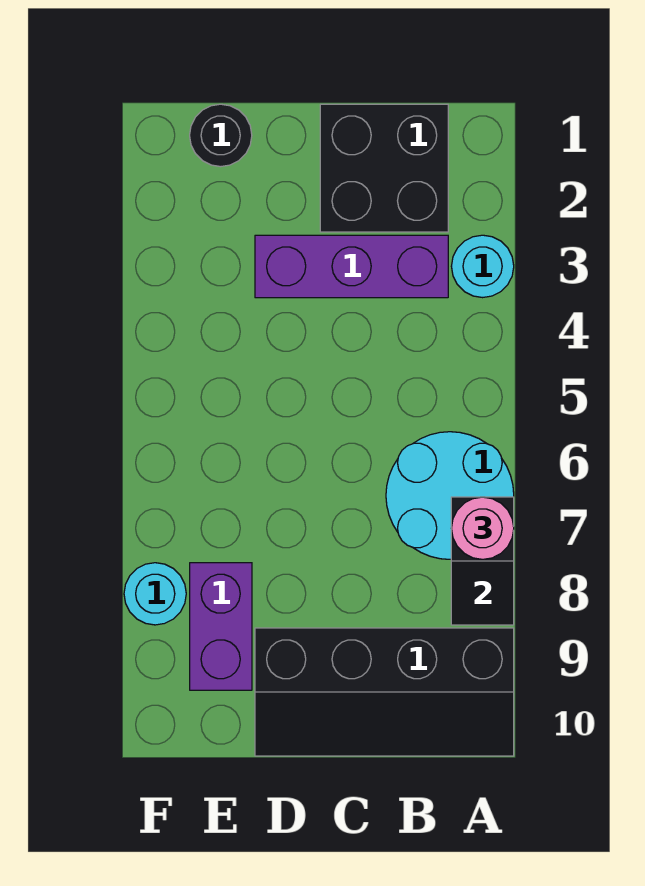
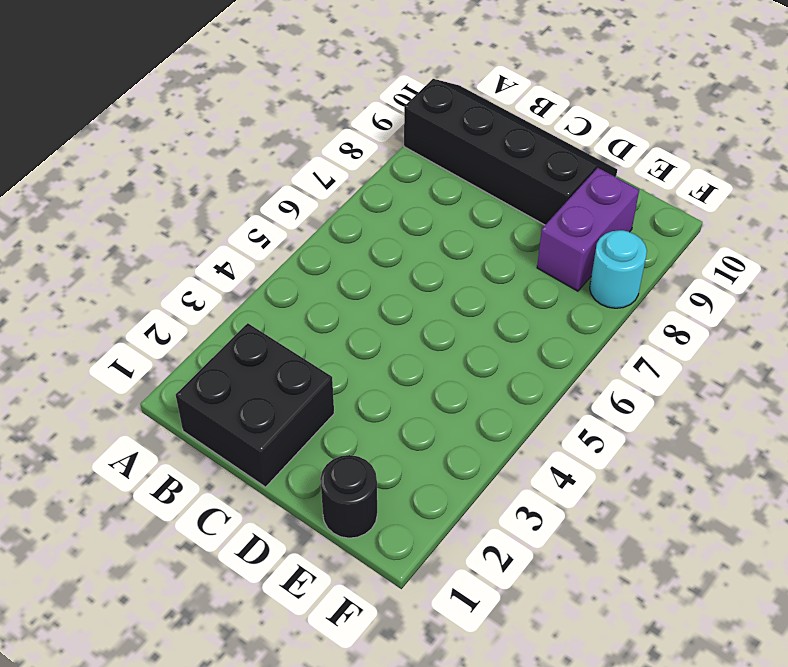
none -> cyan round brick A3 level 1
none -> cyan round brick A6:B7 level 1

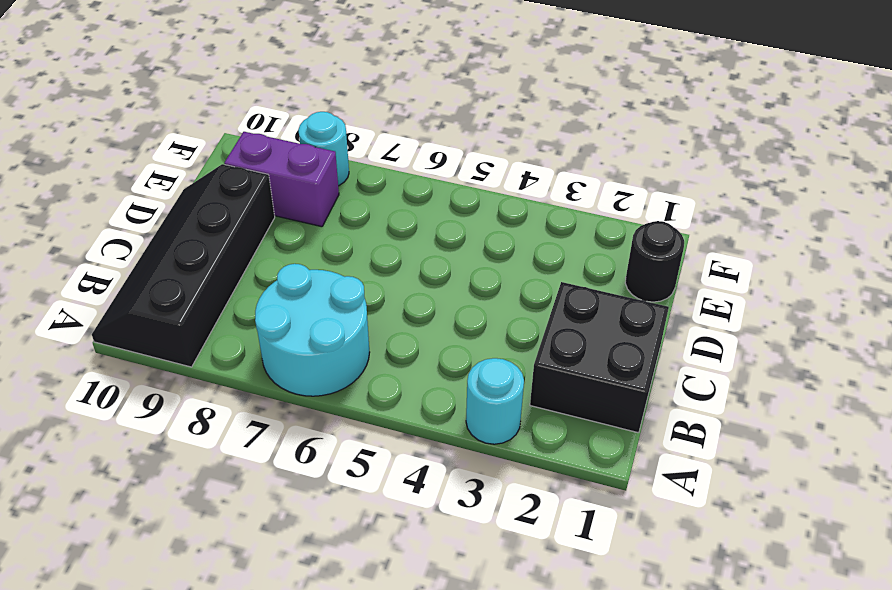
none -> purple brick B3:D3 level 1
none -> black slope A7:A8 level 2 top 7

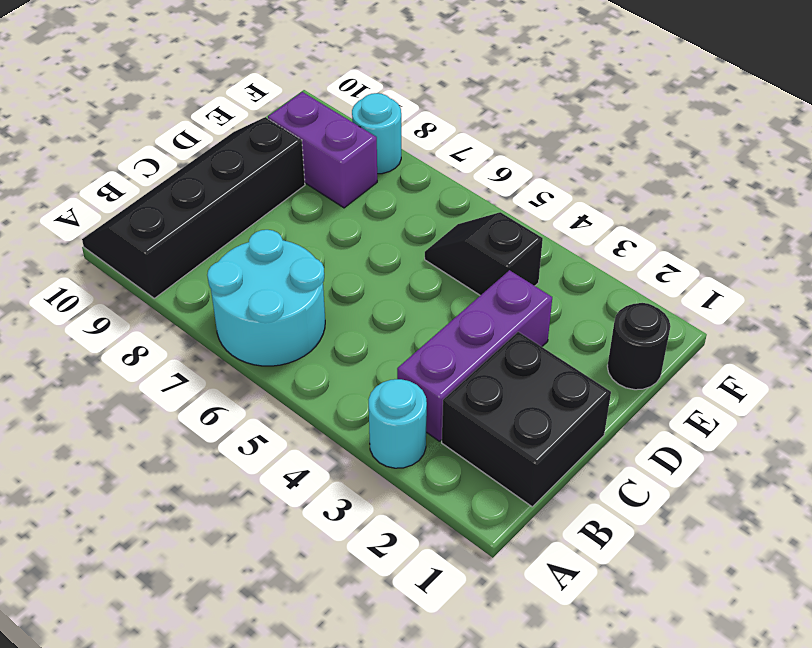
black slope E4:E5 level 1 top 4 -> black slope A7:A8 level 2 top 7
none -> pink round brick A7 level 3

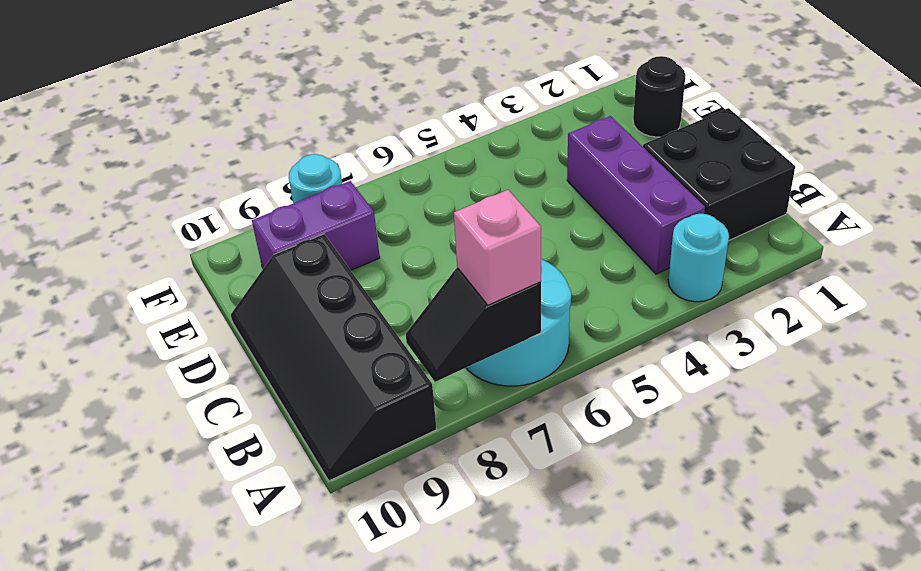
pink brick A7 level 3 -> pink round brick A7 level 3

